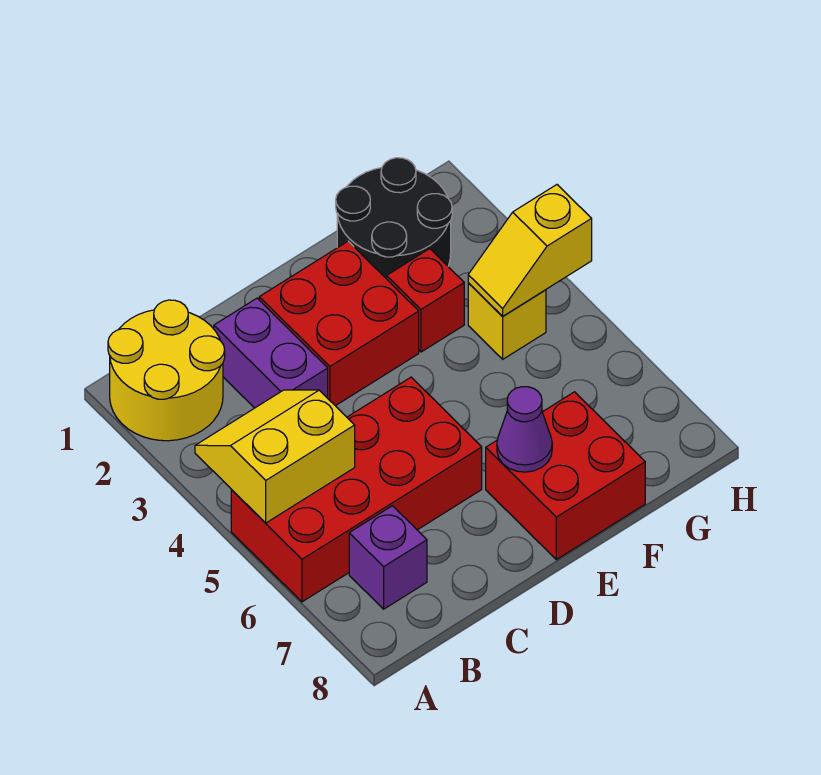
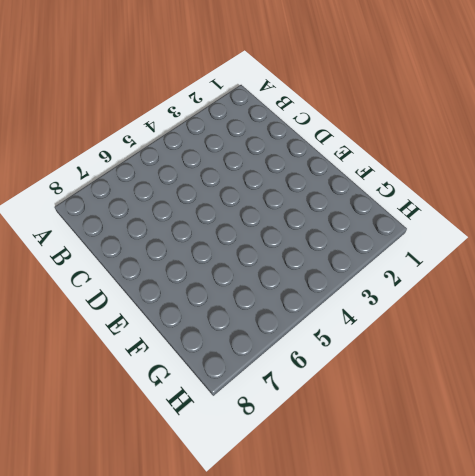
none -> yellow round brick A1:B2 level 1
none -> red brick A5:D6 level 1
none -> purple brick B7 level 1

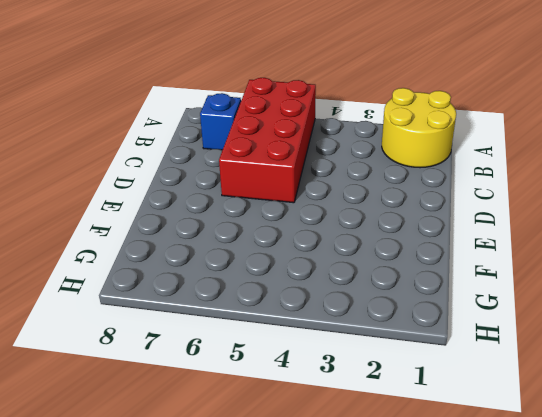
blue brick B7 level 1 -> purple brick B7 level 1
none -> purple brick C2:C3 level 1
none -> red brick D2:E3 level 1
none -> red brick E7:F8 level 1

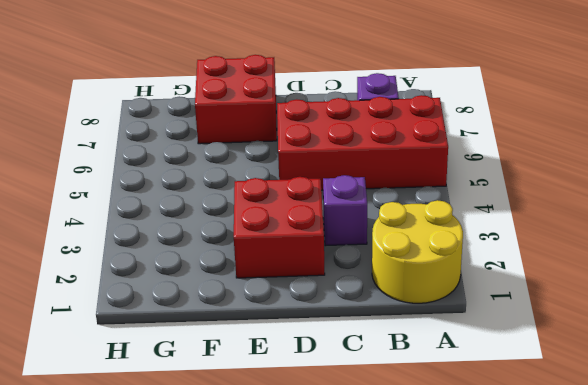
purple brick C3 level 1 -> purple brick C2:C3 level 1
none -> black round brick F1:G2 level 1
none -> red brick F3 level 1
none -> yellow brick G4 level 1

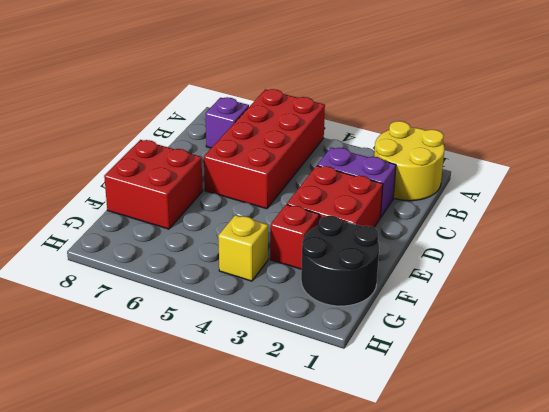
none -> yellow slope A4:B5 level 2 top 5
none -> purple cone E7 level 2
none -> yellow slope G4:H4 level 2 top H

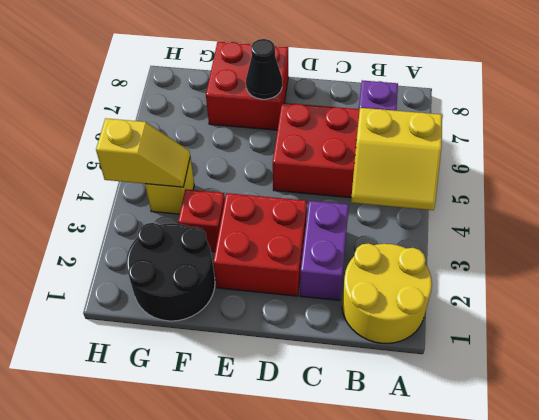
black cone E7 level 2 -> purple cone E7 level 2

